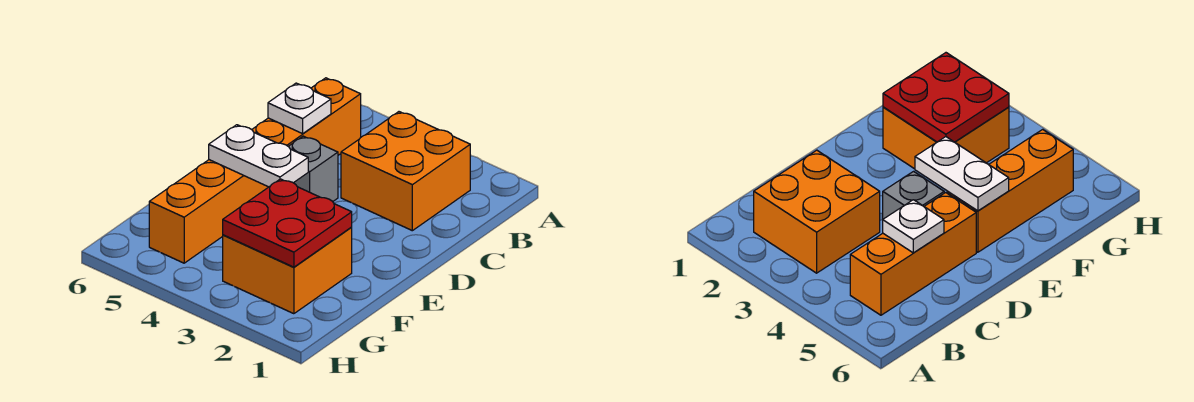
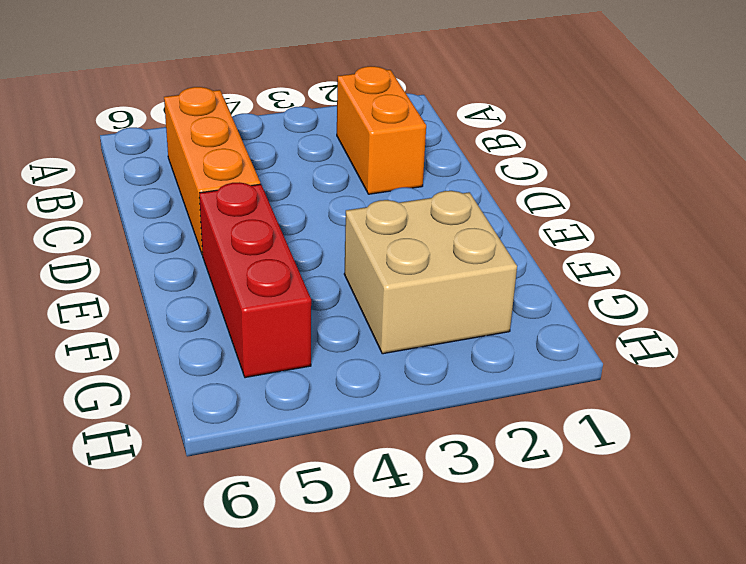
orange brick B2:C2 level 1 -> orange brick B2:C3 level 1
red brick E5:G5 level 1 -> orange brick E5:G5 level 1
tan brick F2:G3 level 1 -> orange brick F2:G3 level 1
none -> grey brick D4 level 1
none -> white plate C5 level 2

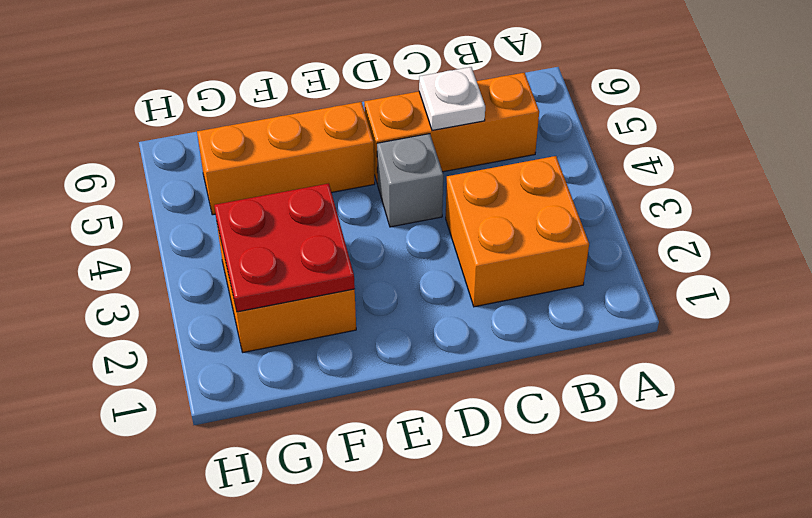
none -> white plate E4:E5 level 2

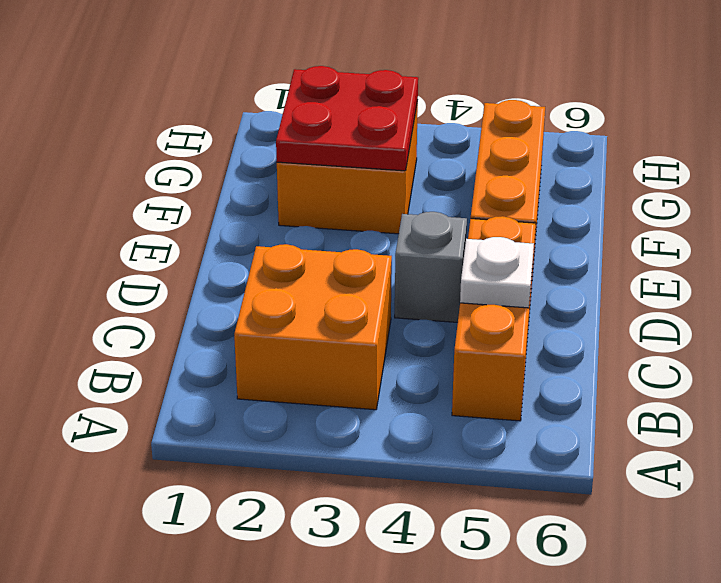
none -> white plate E4:E5 level 2

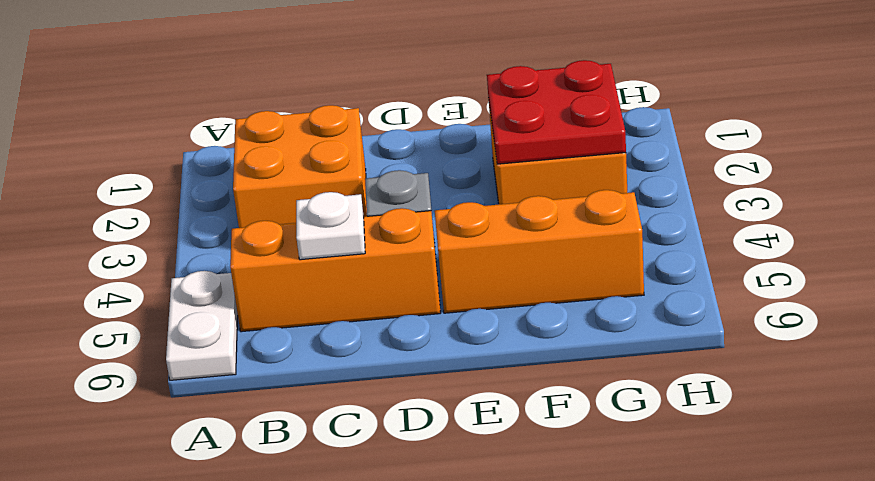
white plate A5:A6 level 1 -> white plate E4:E5 level 2

